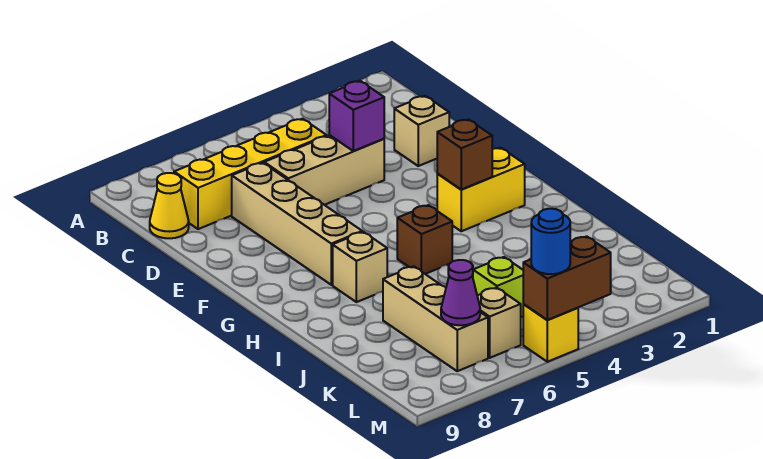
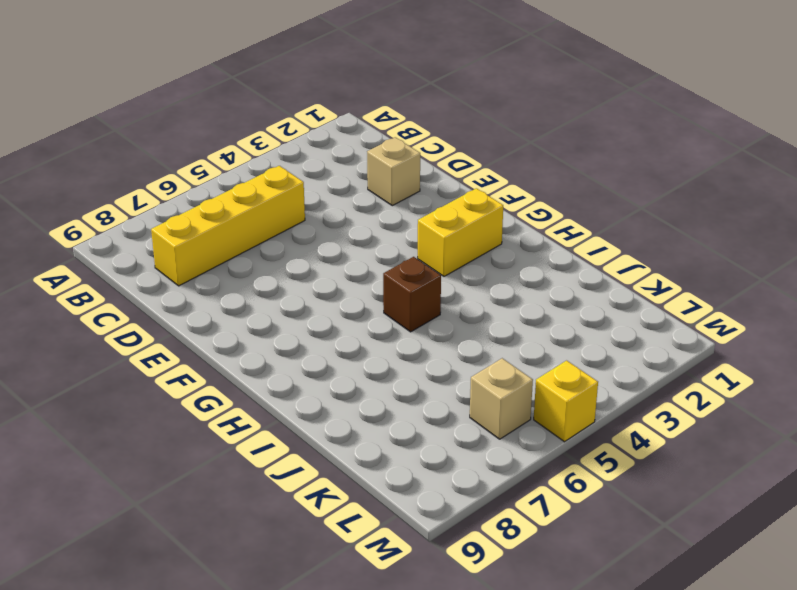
none -> yellow cone C9 level 1
none -> tan brick D4:D6 level 1
none -> tan brick D7:G7 level 1

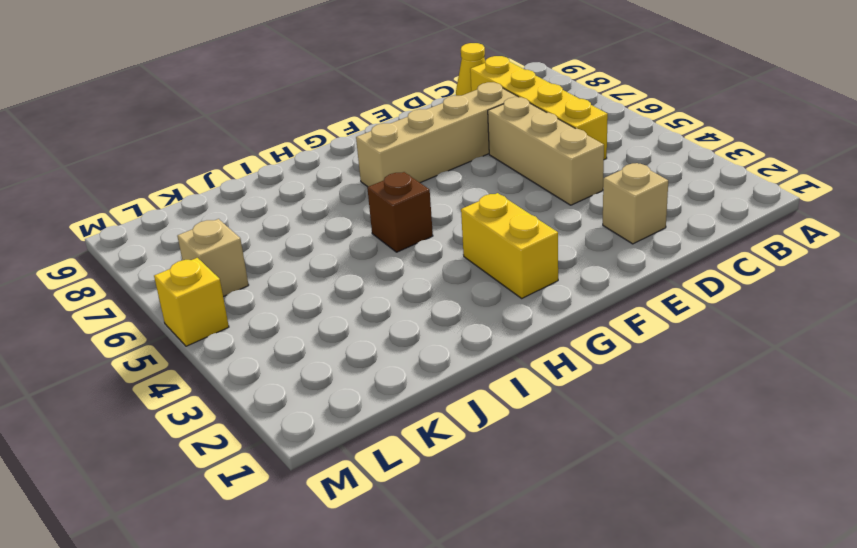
none -> tan brick H7 level 1
none -> tan brick J7:L7 level 1
none -> lime brick K5 level 1

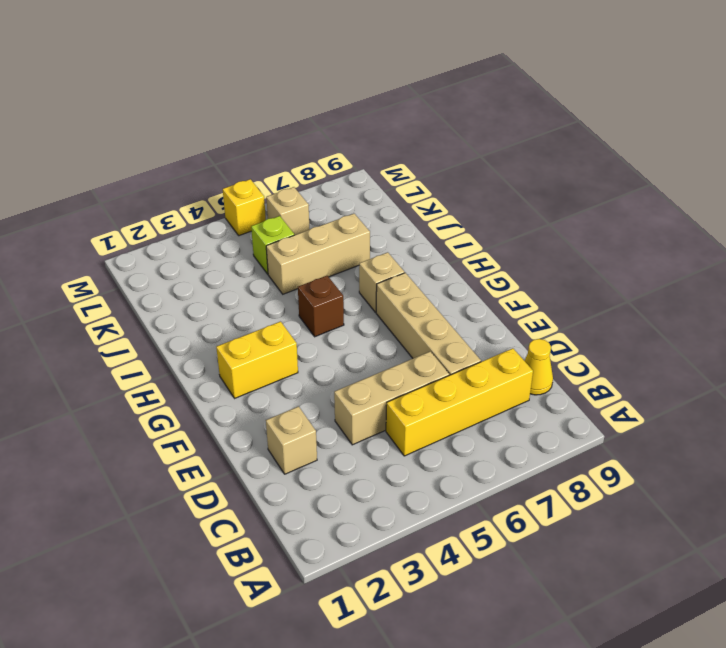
tan brick J5:J7 level 1 -> tan brick J7:L7 level 1
none -> purple brick D4 level 2
none -> brown brick G3 level 2
none -> purple cone L7 level 2

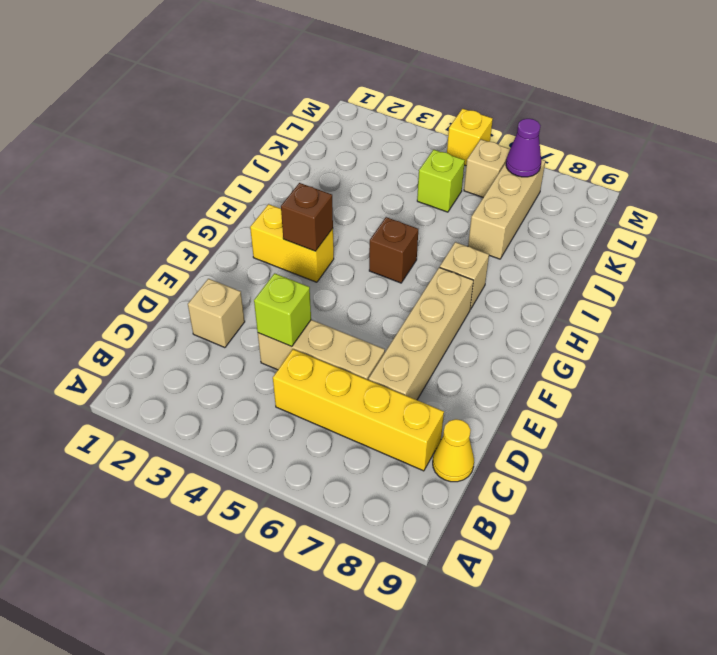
lime brick D4 level 2 -> purple brick D4 level 2
none -> brown brick M4:M5 level 2
none -> blue round brick M5 level 3

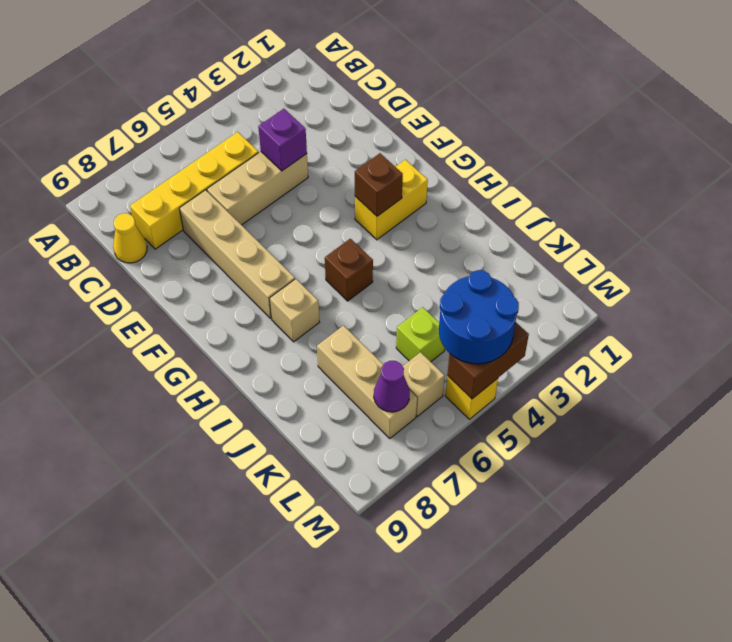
blue round brick L4:M5 level 3 -> blue round brick M5 level 3
none -> tan brick D2 level 1

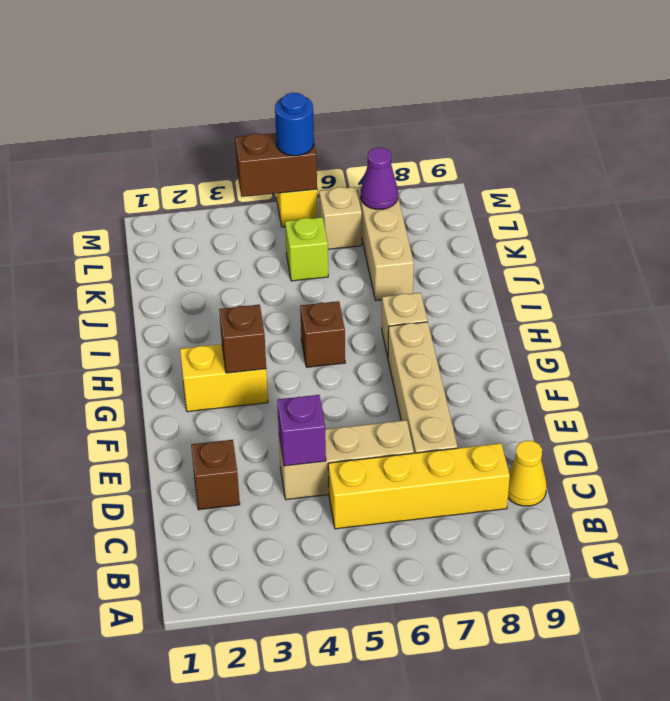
brown brick D2 level 1 -> tan brick D2 level 1

